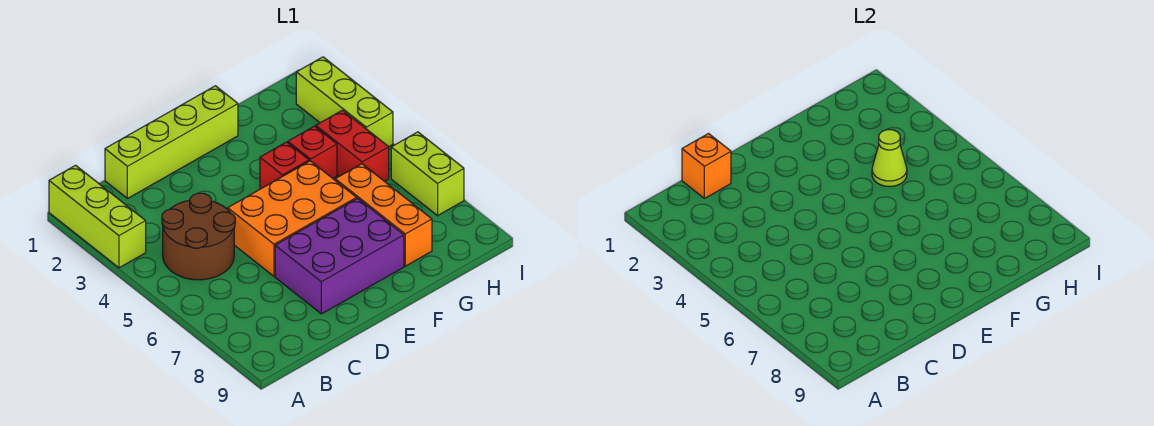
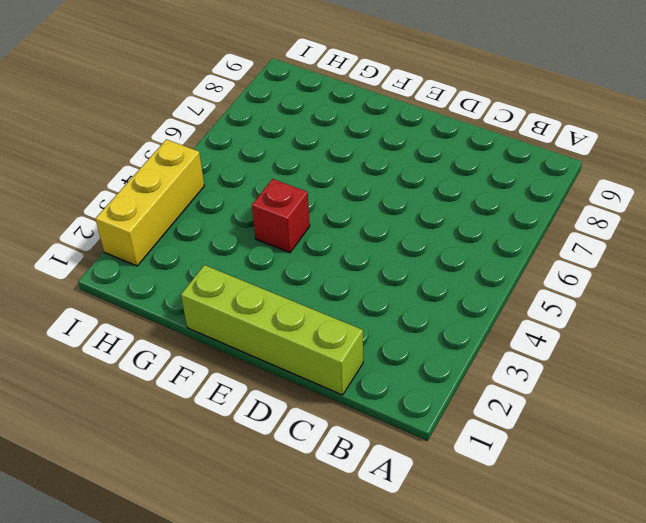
yellow brick I2:I4 level 1 -> lime brick I2:I4 level 1
none -> lime brick A1:A3 level 1
none -> brown round brick B4:C5 level 1
none -> orange brick D5:F6 level 1

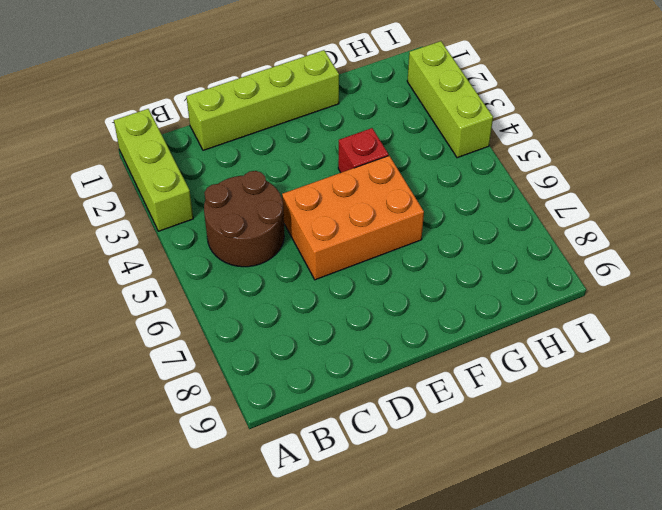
none -> purple brick D7:F8 level 1
none -> red brick G4 level 1
none -> orange brick G6:G8 level 1

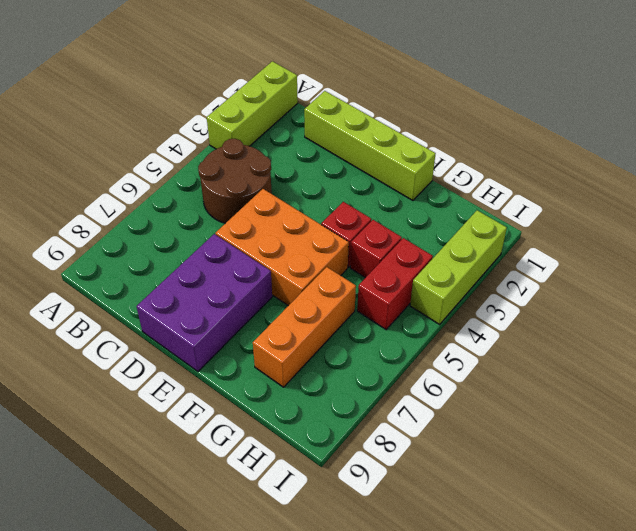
purple brick D7:E9 level 1 -> purple brick D7:F8 level 1
none -> lime brick I6:I7 level 1
none -> orange brick C1 level 2
none -> lime cone G4 level 2

